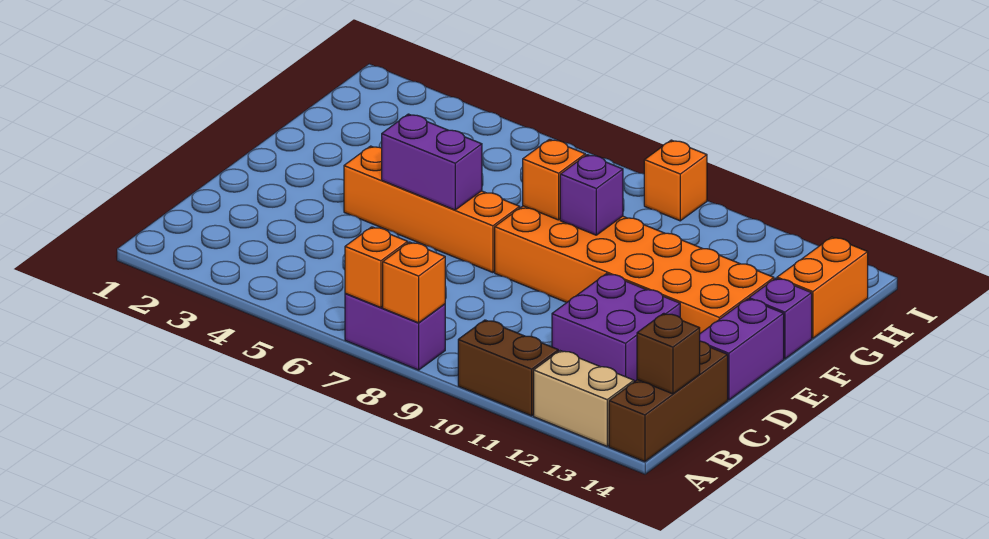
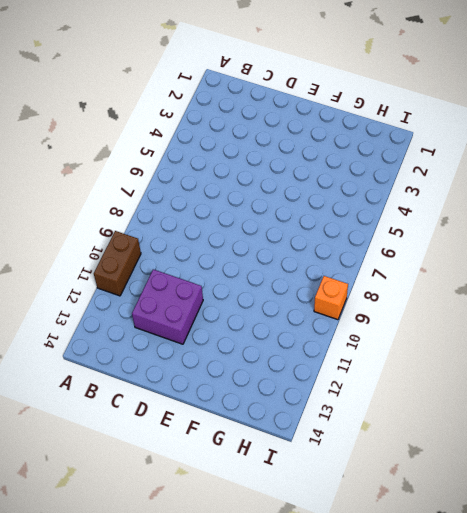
none -> purple brick A7:A8 level 1
none -> tan brick A12:A13 level 1
none -> brown brick A14:C14 level 1

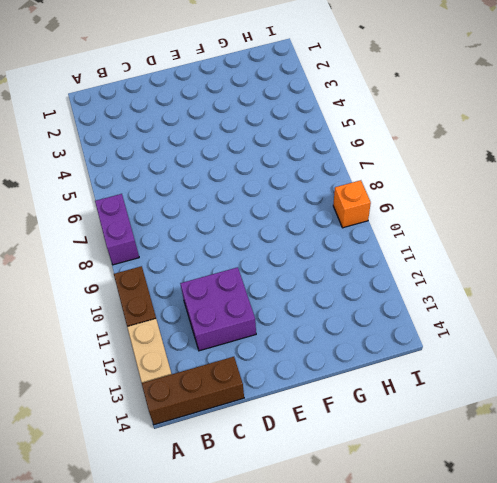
none -> purple brick D14:E14 level 1
none -> orange brick E4:E7 level 1
none -> orange brick E8:F13 level 1

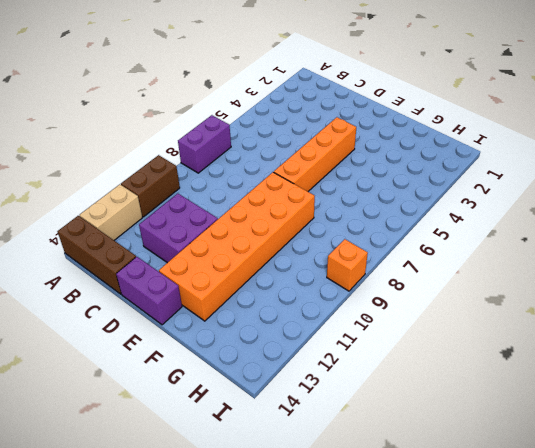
none -> purple brick F14 level 1
none -> orange brick G14:H14 level 1
none -> orange brick A7 level 2

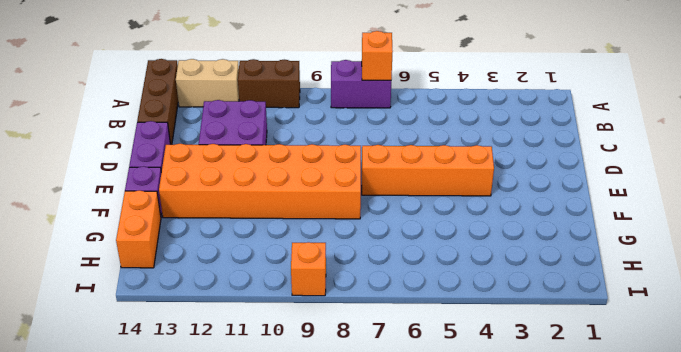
none -> orange brick A8 level 2
none -> brown brick B14 level 2
none -> purple brick E5:E6 level 2

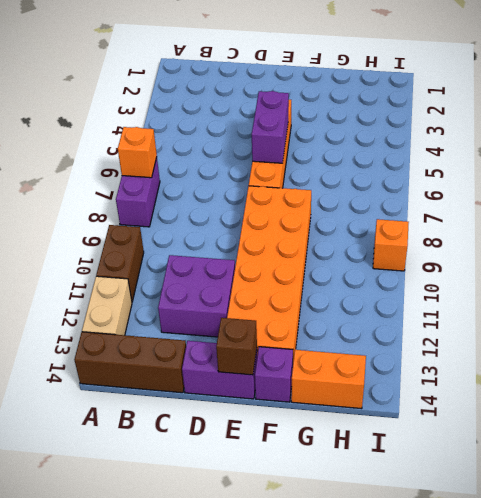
brown brick E14 level 2 -> brown brick B14 level 2
none -> orange brick A8 level 2
none -> orange brick F8 level 2
none -> purple brick F9 level 2

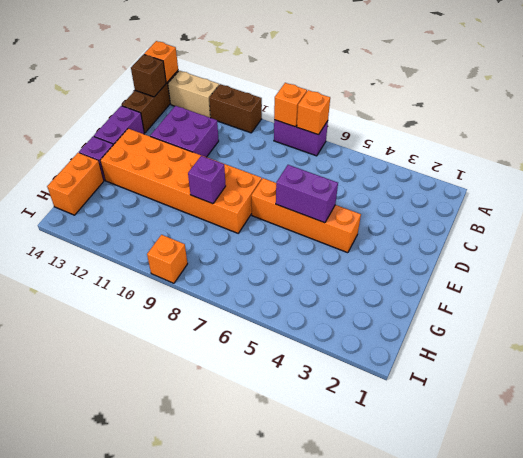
orange brick A14 level 2 -> orange brick F8 level 2

